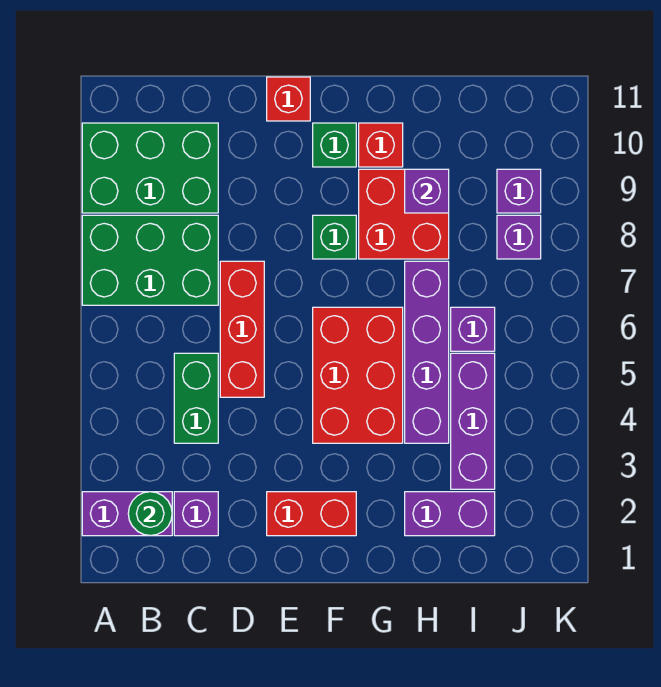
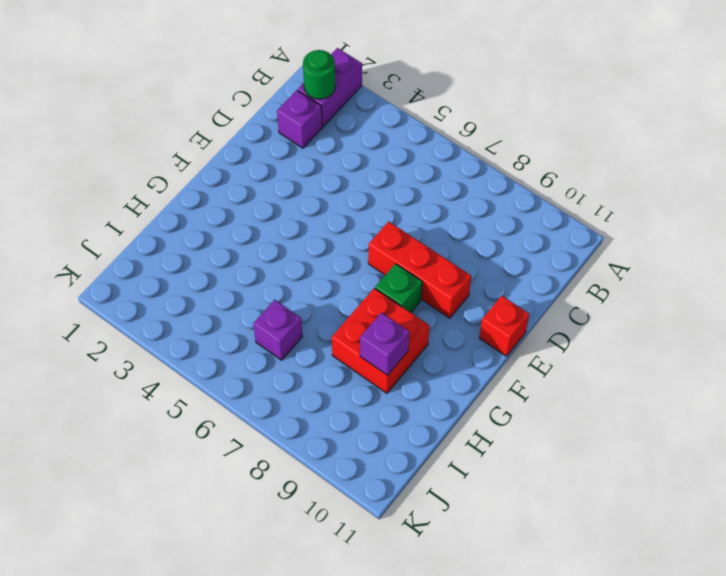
red brick E7:E9 level 1 -> red brick D5:D7 level 1
none -> green brick A7:C8 level 1
none -> green brick A9:C10 level 1
none -> green brick C4:C5 level 1

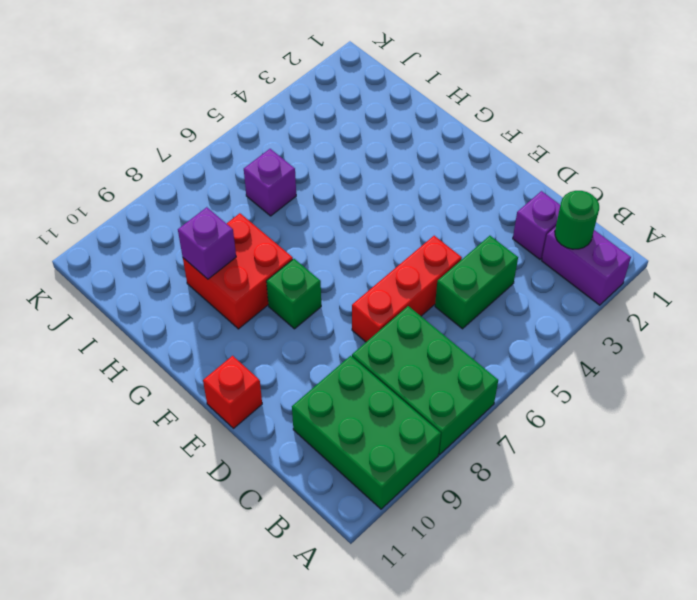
none -> red brick E2:F2 level 1
none -> red brick F4:G6 level 1
none -> green brick F10 level 1

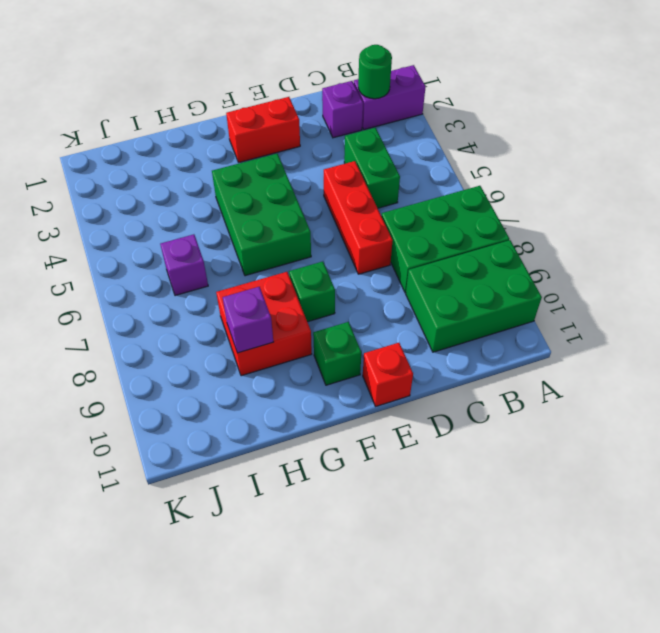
green brick F4:G6 level 1 -> red brick F4:G6 level 1
none -> red brick G10 level 1
none -> purple brick H2:I2 level 1
none -> purple brick H4:H7 level 1

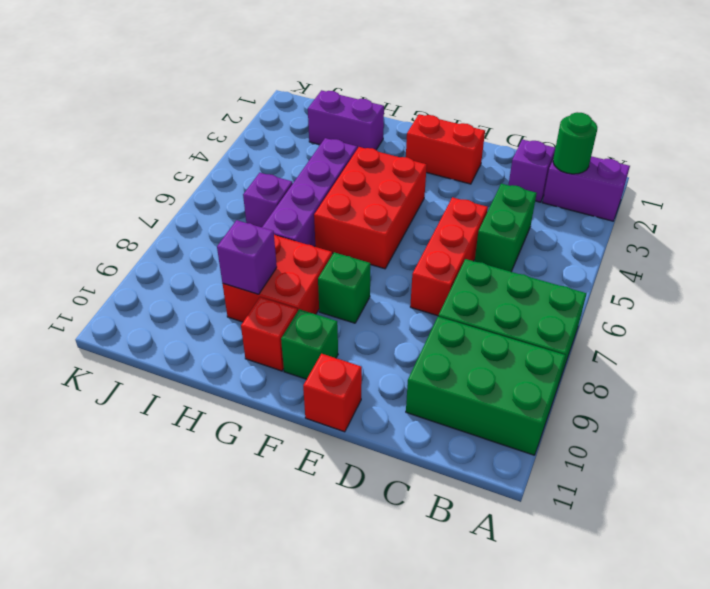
none -> purple brick I3:I5 level 1
none -> purple brick J8 level 1
none -> purple brick J9 level 1

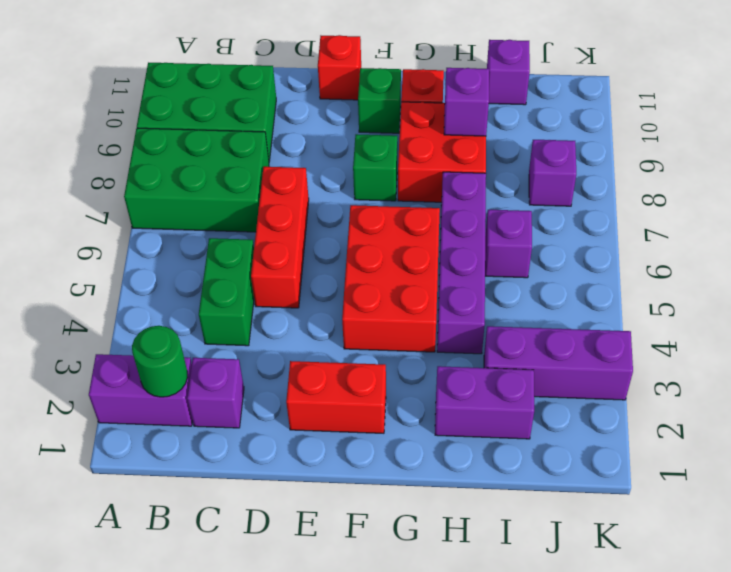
purple brick I3:K3 level 1 -> purple brick I3:I5 level 1
purple brick I11 level 1 -> purple brick J9 level 1

